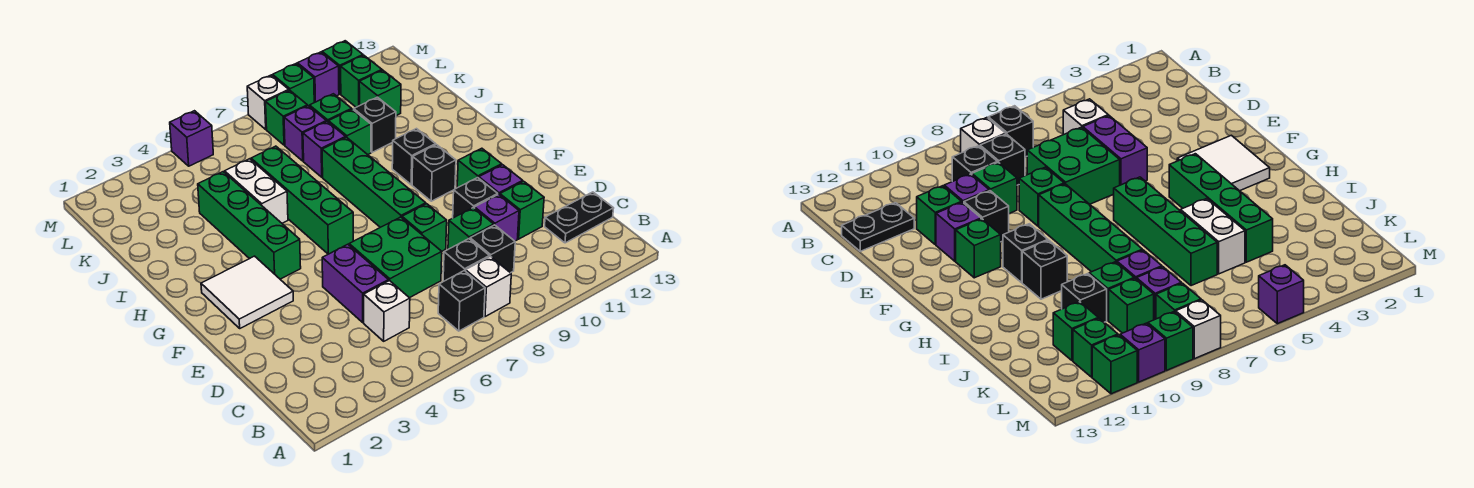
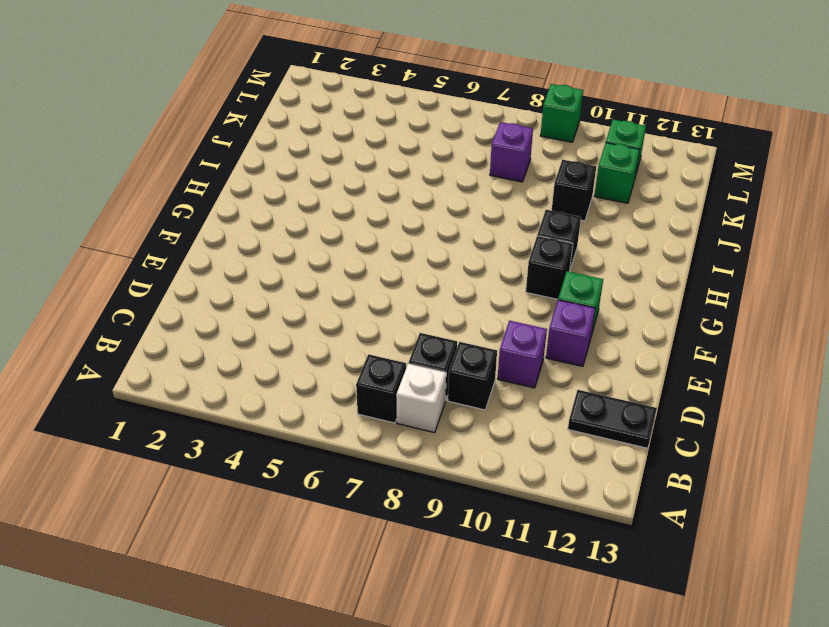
none -> white brick C5 level 1
none -> purple brick D5:E5 level 1
none -> green brick D6:E7 level 1
none -> green brick D9 level 1

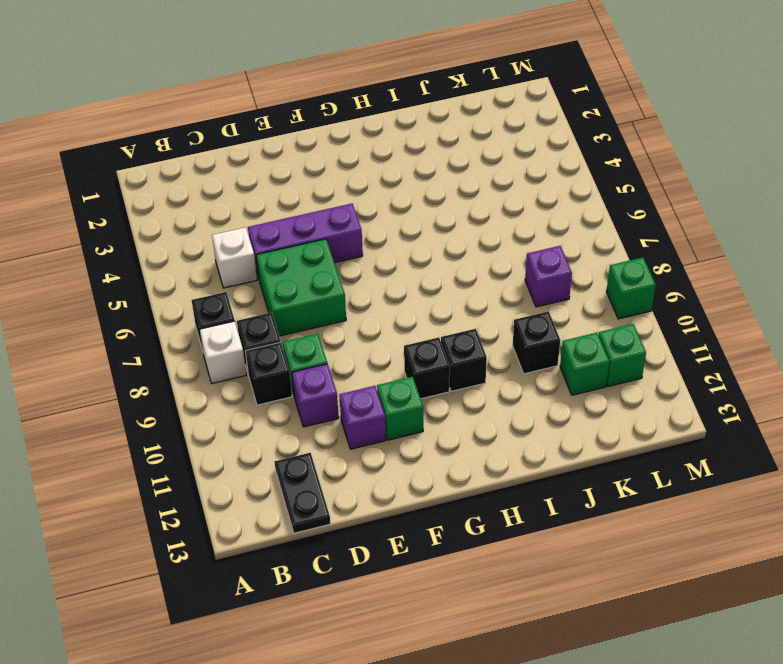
purple brick D5:F5 level 1 -> purple brick D5:E5 level 1
none -> green brick D11 level 1
none -> green brick E8 level 1
none -> black brick E10 level 1
none -> white tile F2:G3 level 1

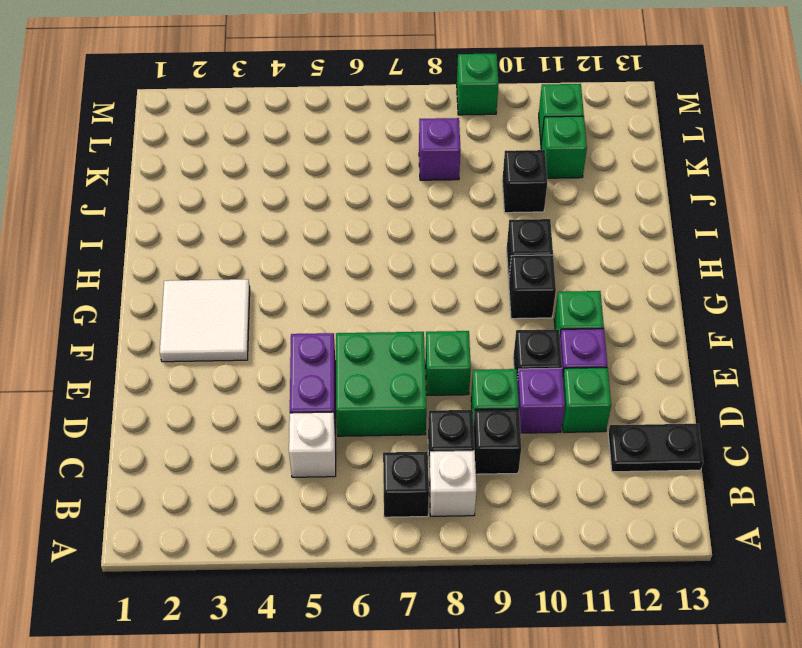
none -> green brick F8:I8 level 1
none -> green brick G4:J4 level 1
none -> green brick G6:J6 level 1
none -> white brick I5:J5 level 1

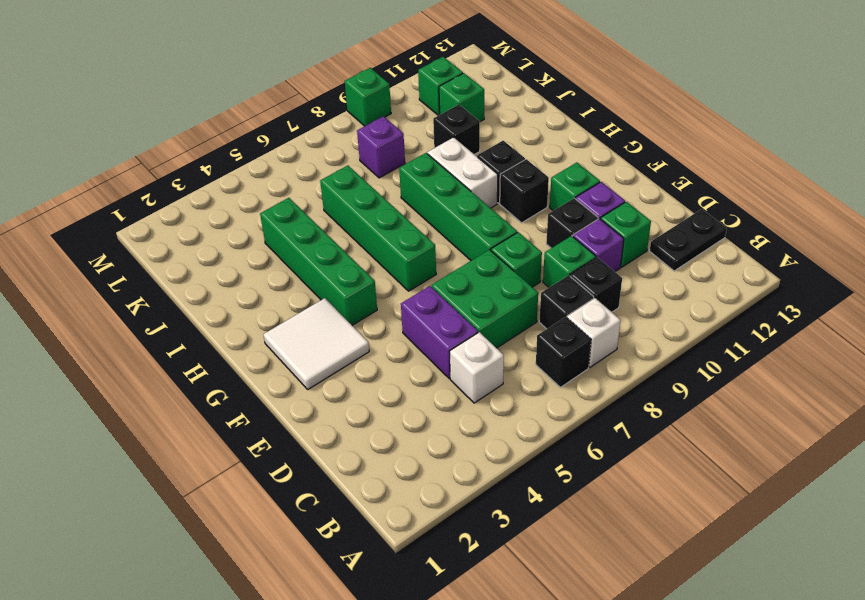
white brick H9:I9 level 1 -> white brick I5:J5 level 1
none -> purple brick J8 level 1
none -> green brick J9 level 1
none -> green brick K9 level 1
none -> green brick L8 level 1

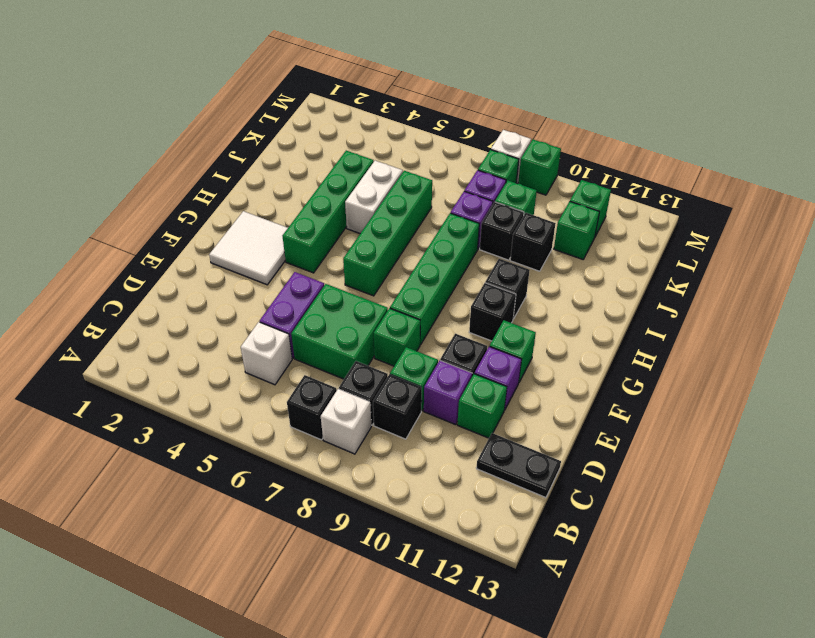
black brick J9 level 1 -> green brick J9 level 1
none -> purple brick M5 level 1
none -> purple brick M10 level 1
none -> green brick M11 level 1

